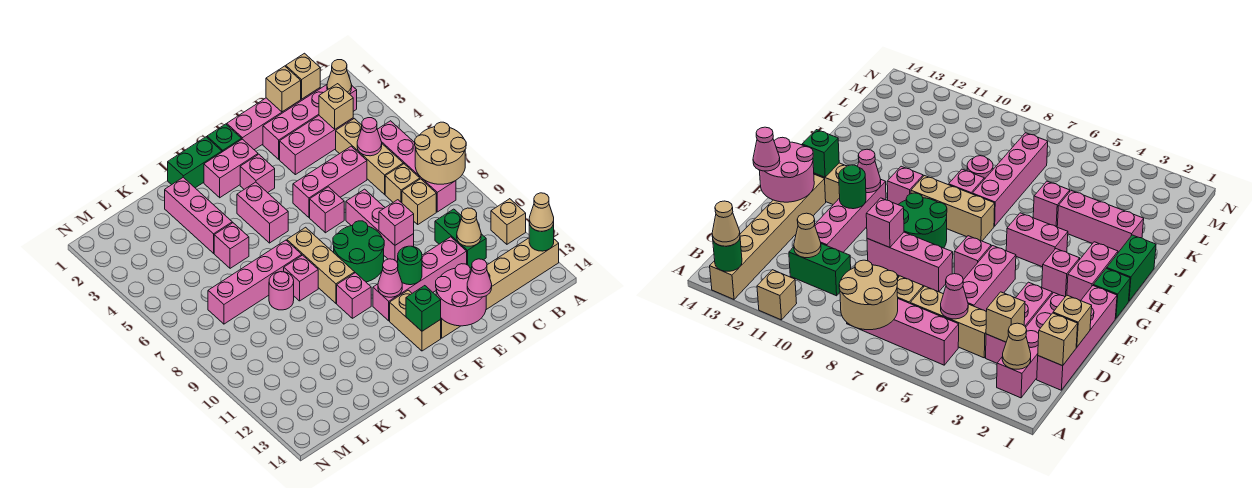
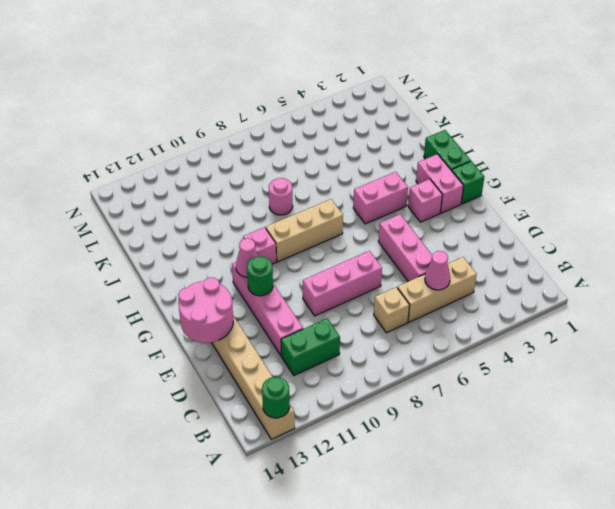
none -> tan brick A11 level 1
none -> pink brick B2:E2 level 1
none -> pink brick B5:B8 level 1
none -> pink brick C1:F1 level 1

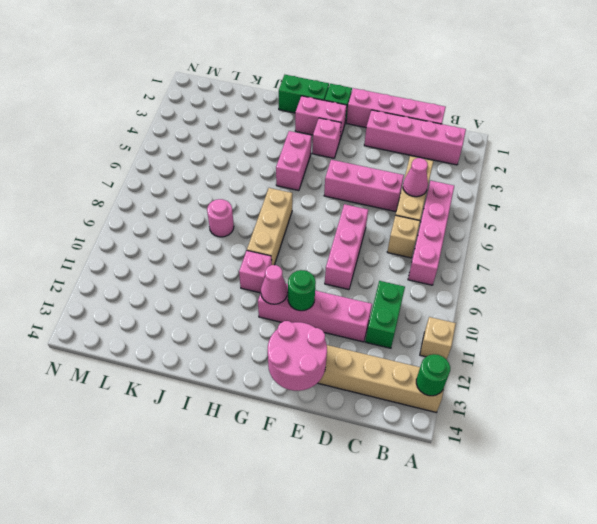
none -> pink brick C3:E3 level 1
none -> tan brick C8 level 1
none -> pink brick F6 level 1
none -> green round brick F8:G9 level 1

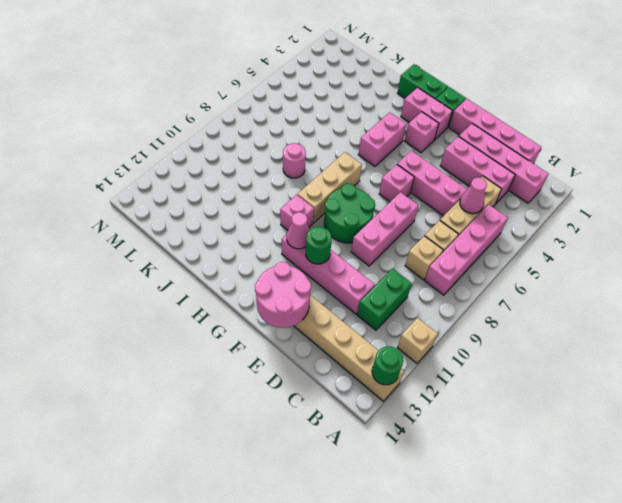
none -> tan brick G12:G13 level 1
none -> pink brick I7:L7 level 1
none -> pink brick I8 level 1
none -> pink brick J2:J4 level 1

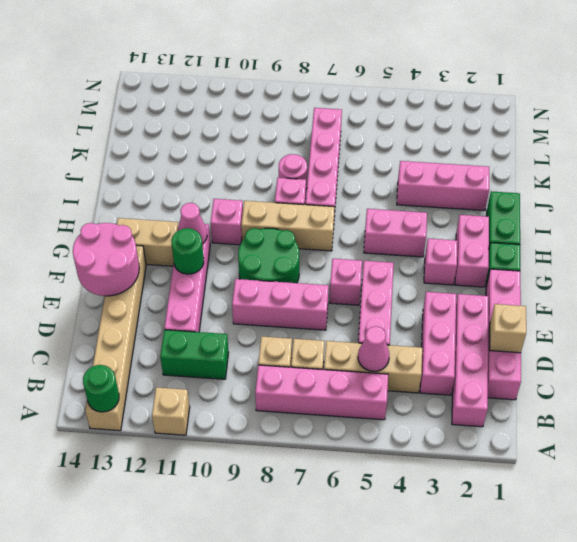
none -> pink brick J5 level 1
none -> tan round brick A7:B8 level 2
none -> tan cone B2 level 2
none -> tan brick C1 level 2

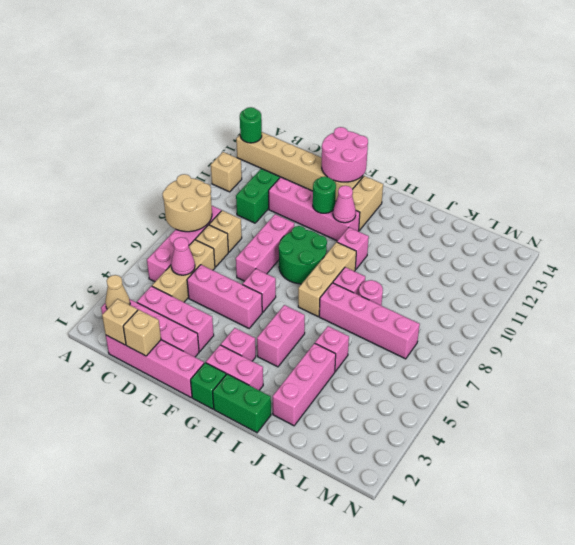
none -> tan brick C3 level 2
none -> tan cone C11 level 2
none -> pink brick E9 level 2
none -> green brick G13 level 2

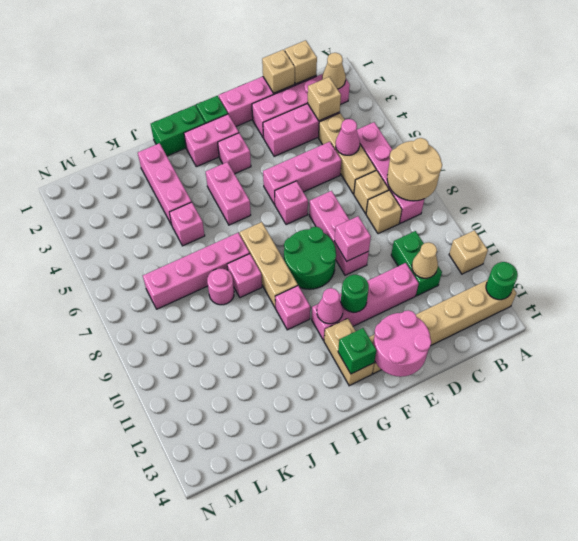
none -> tan cone A13 level 3
none -> pink cone E14 level 3

